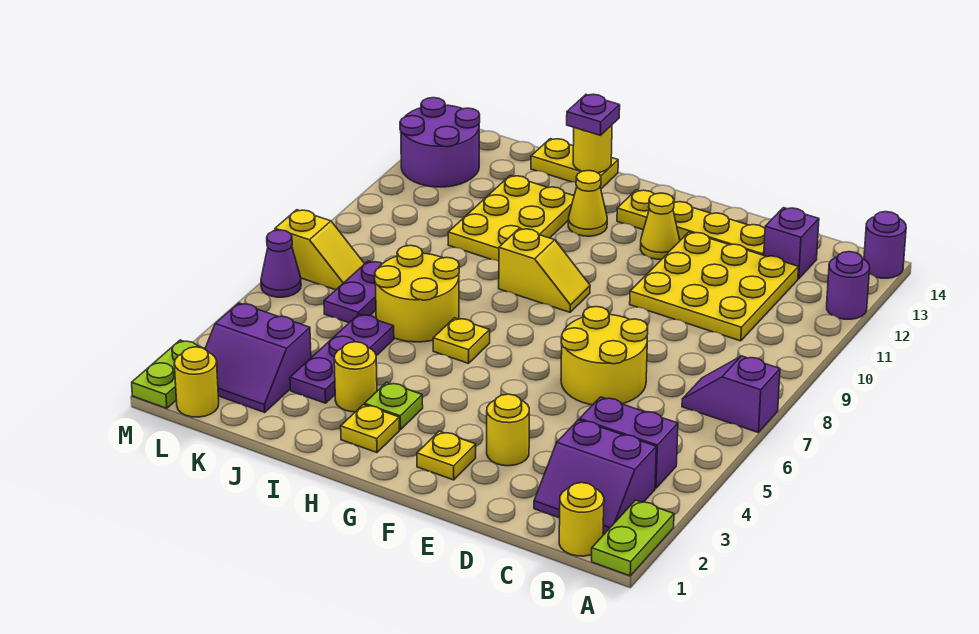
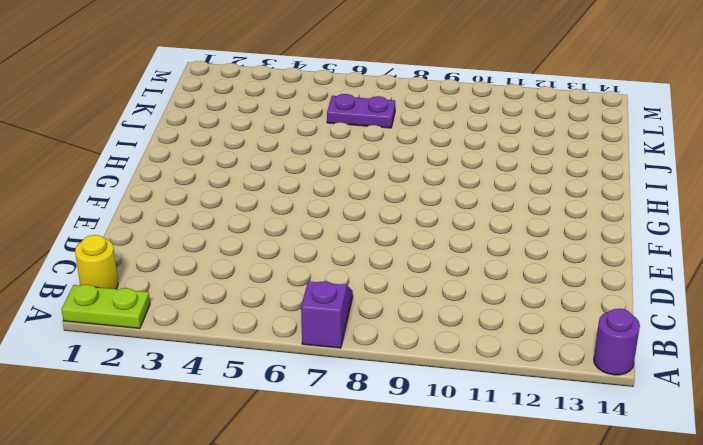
none -> purple round brick A12 level 1
none -> purple slope B2:C3 level 1 top 3
none -> purple brick B4:C4 level 1
none -> yellow plate C10:E12 level 1

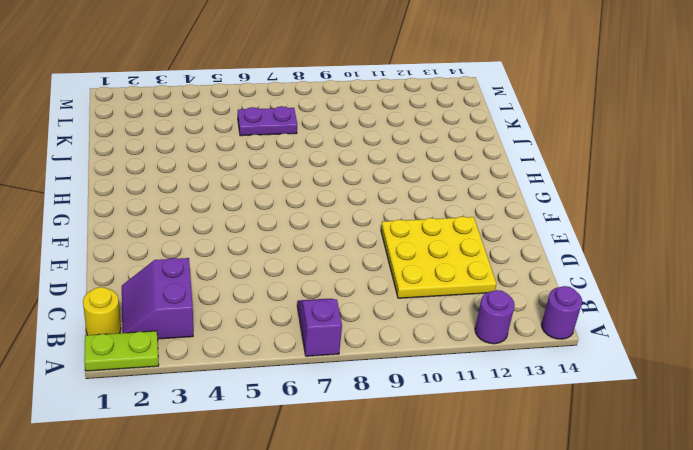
none -> purple brick B4:C4 level 1
none -> purple brick C13 level 1
none -> yellow round brick D6:E7 level 1
none -> yellow plate D13:G13 level 1

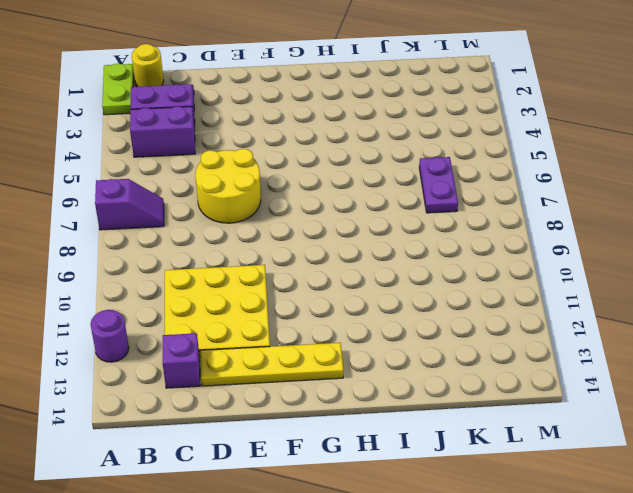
none -> purple round brick A14 level 1
none -> yellow round brick E3 level 1
none -> yellow plate F2 level 1
none -> yellow cone F12 level 1

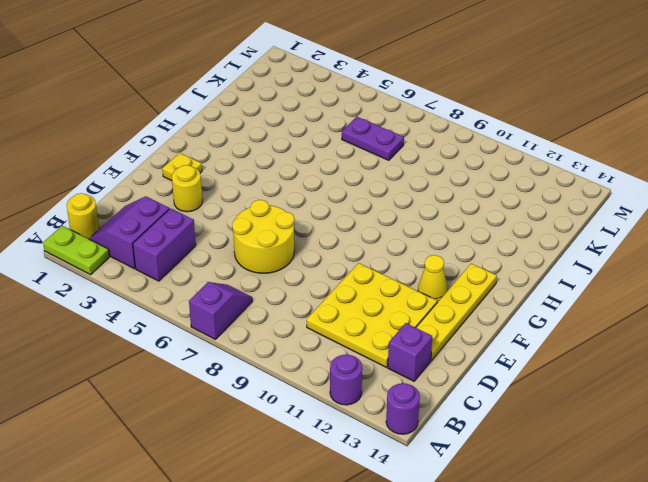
none -> yellow slope G9:H9 level 1 top H
none -> yellow plate H2 level 1
none -> lime plate H3 level 1
none -> yellow plate H6 level 1

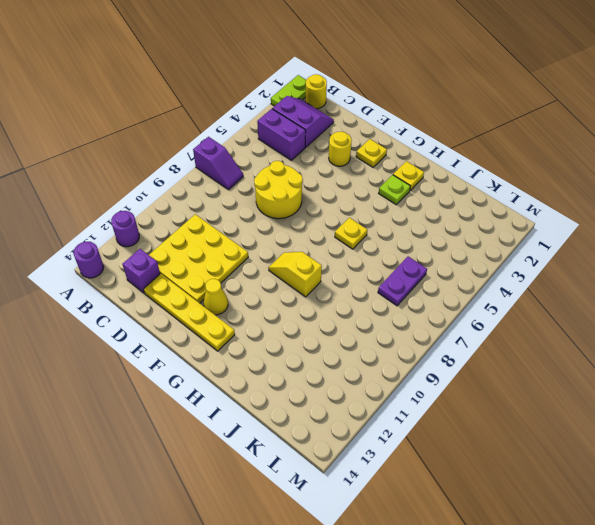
none -> yellow cone H12 level 1
none -> yellow round brick I3 level 1
none -> yellow round brick I6:J7 level 1
none -> yellow plate I10:J12 level 1

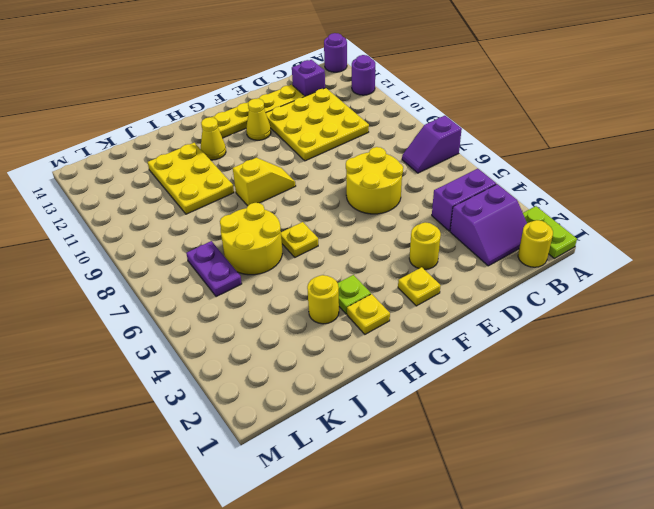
none -> yellow plate I14:J14 level 1
none -> purple plate J3:J5 level 1
none -> purple slope K2:L3 level 1 top 3
none -> yellow round brick L1 level 1

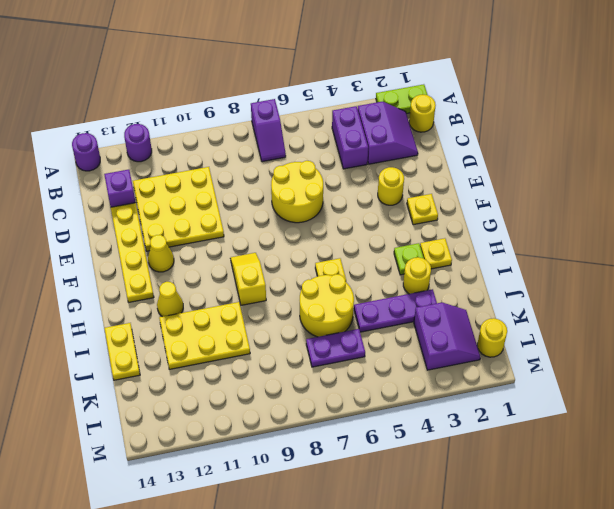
none -> yellow slope L7:M7 level 1 top M
none -> purple round brick L12:M13 level 1
none -> lime plate M1:M2 level 1
none -> purple cone M6 level 1

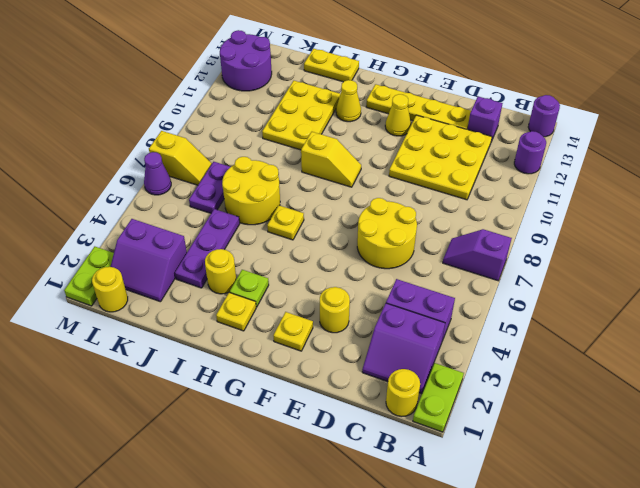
none -> yellow round brick I14 level 2
none -> purple plate I14 level 3

